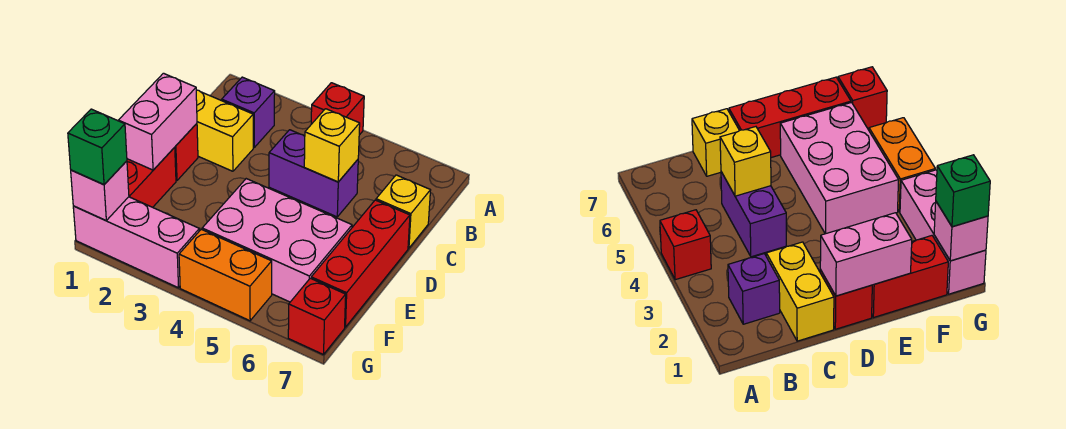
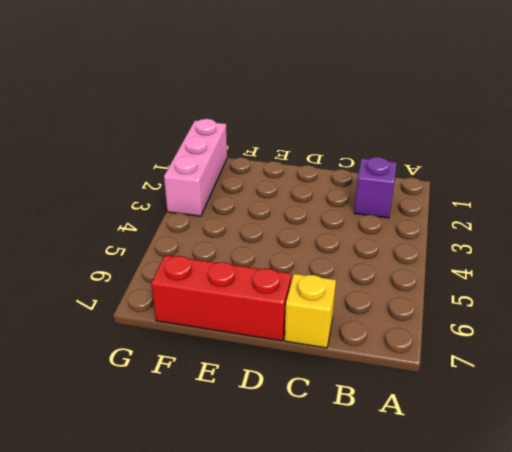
none -> red brick A4 level 1
none -> yellow brick C1:C2 level 1
none -> purple brick C4:C5 level 1

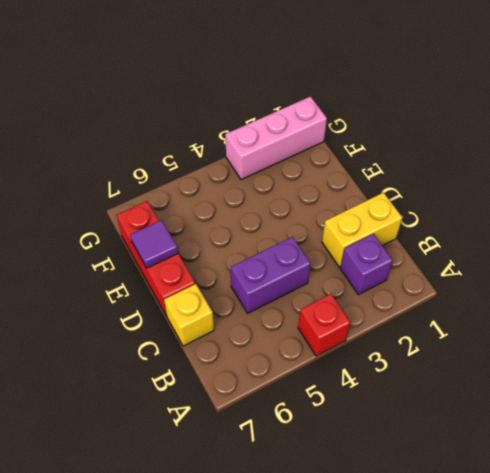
purple tile E7 level 2 -> none
none -> red brick D1 level 1
none -> red brick E1:F1 level 1
none -> pink brick E4:F6 level 1

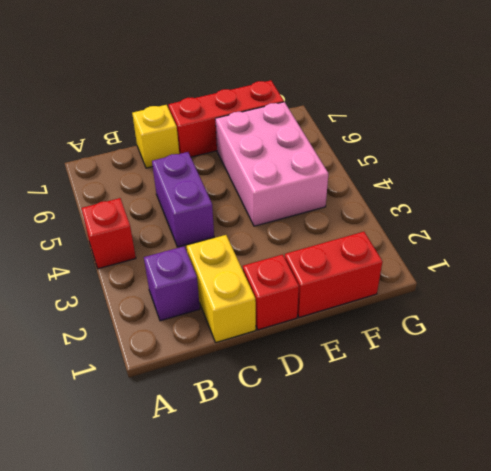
none -> pink brick G1:G3 level 1
none -> orange brick G4:G5 level 1
none -> red brick G7 level 1

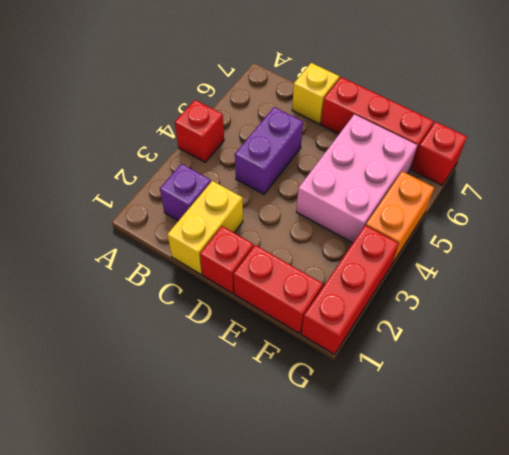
red brick G1:G3 level 1 -> pink brick G1:G3 level 1
none -> yellow brick C5 level 2
none -> pink brick D1:E1 level 2
none -> pink brick G1 level 2

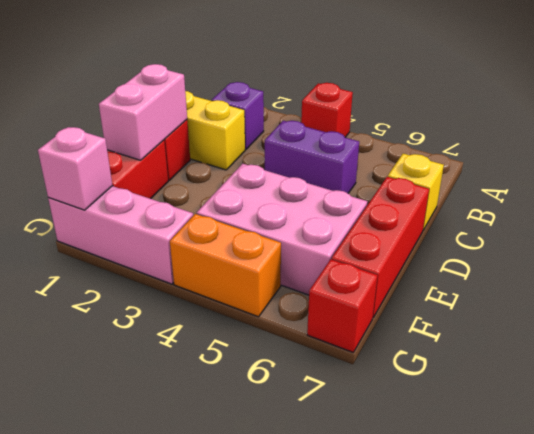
none -> yellow brick C5 level 2
none -> green brick G1 level 3

